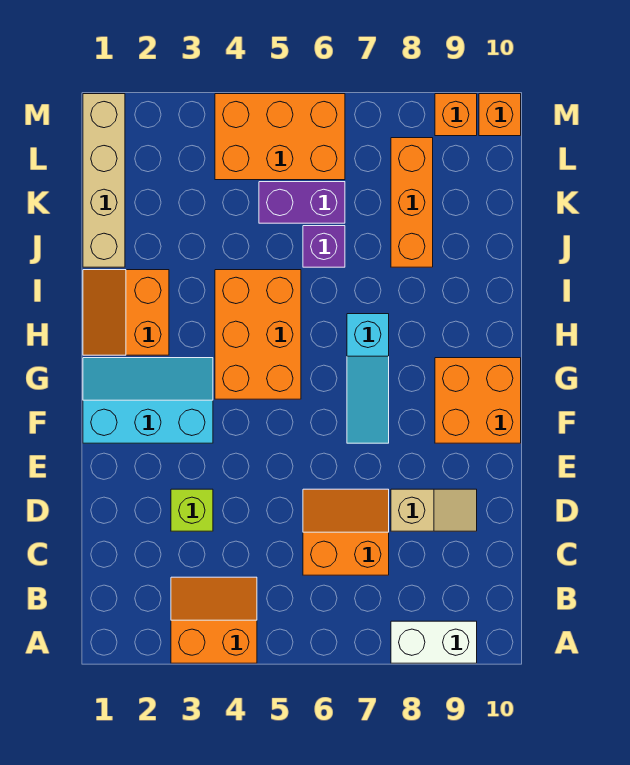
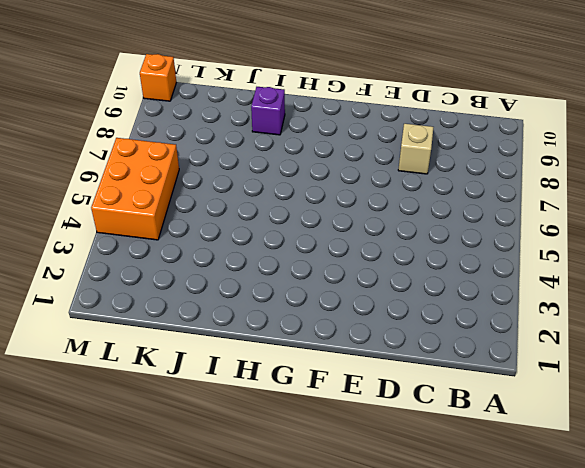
purple brick I9 level 1 -> purple brick J6 level 1
none -> orange slope A3:B4 level 1 top A
none -> white brick A8:A9 level 1
none -> orange slope C6:D7 level 1 top C

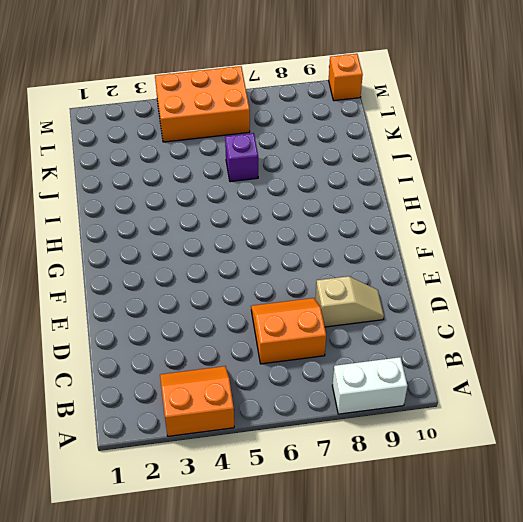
none -> lime brick D3 level 1
none -> cyan slope F1:G3 level 1 top F
none -> cyan slope F7:H7 level 1 top H

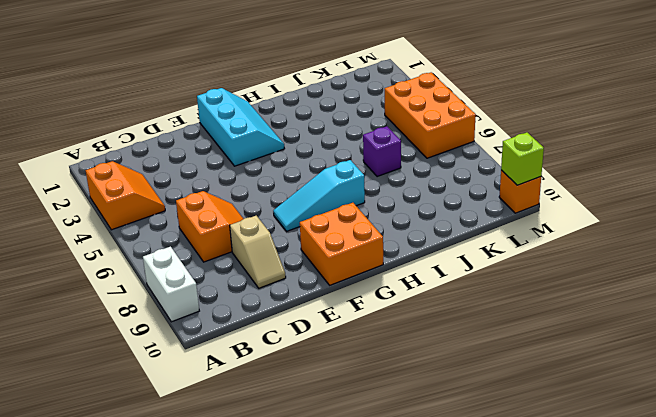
lime brick M10 level 2 -> lime brick D3 level 1
none -> orange brick G4:I5 level 1
none -> orange slope H1:I2 level 1 top 2
none -> tan brick J1:M1 level 1

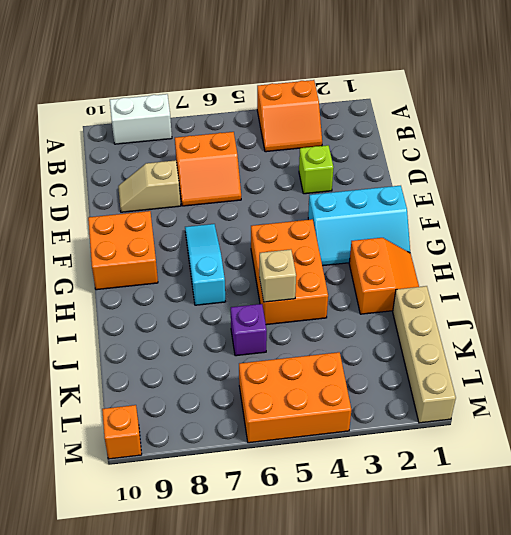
tan brick I5 level 2 -> none
none -> orange brick J8:L8 level 1
none -> purple brick K5:K6 level 1
none -> orange brick M9 level 1

